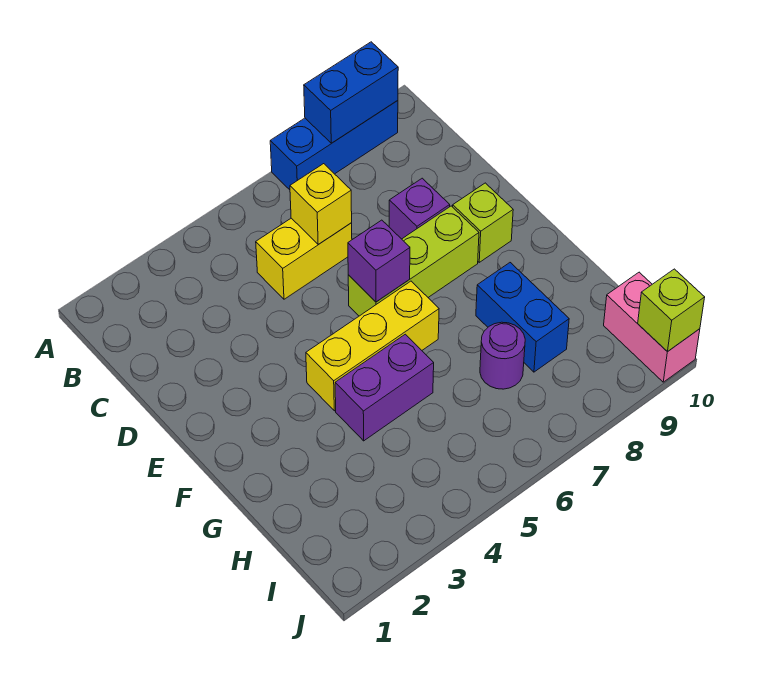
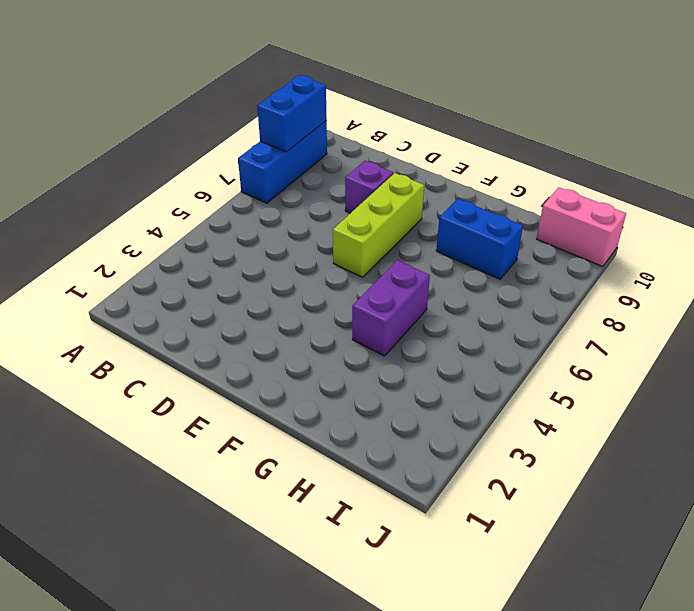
none -> yellow brick C5:C6 level 1
none -> lime brick E9 level 1
none -> yellow brick F4:F6 level 1

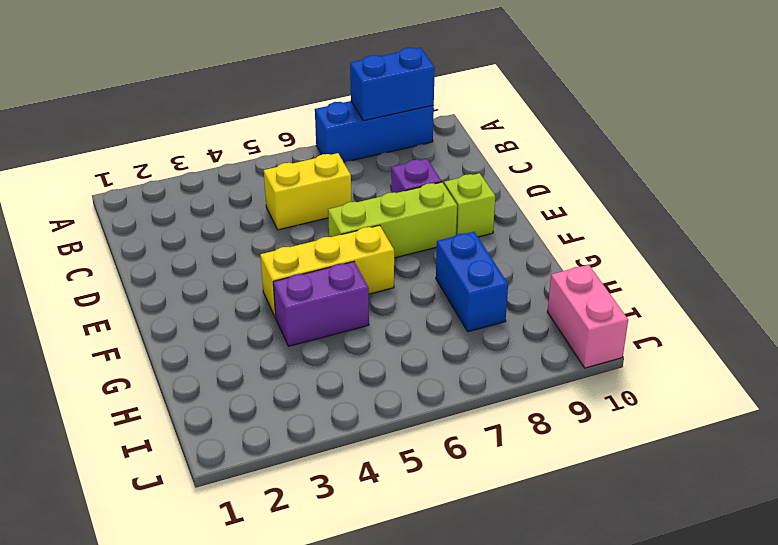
none -> purple round brick H7 level 1
none -> yellow brick C6 level 2
none -> purple brick E6 level 2

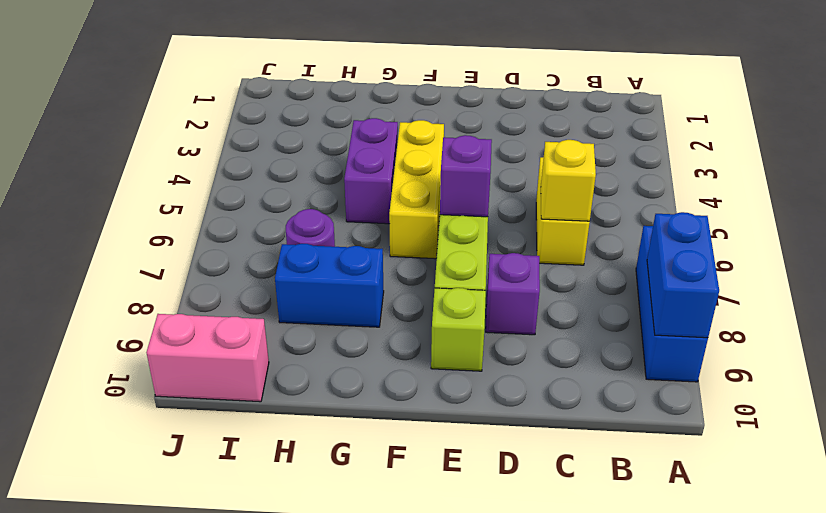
none -> lime brick J10 level 2

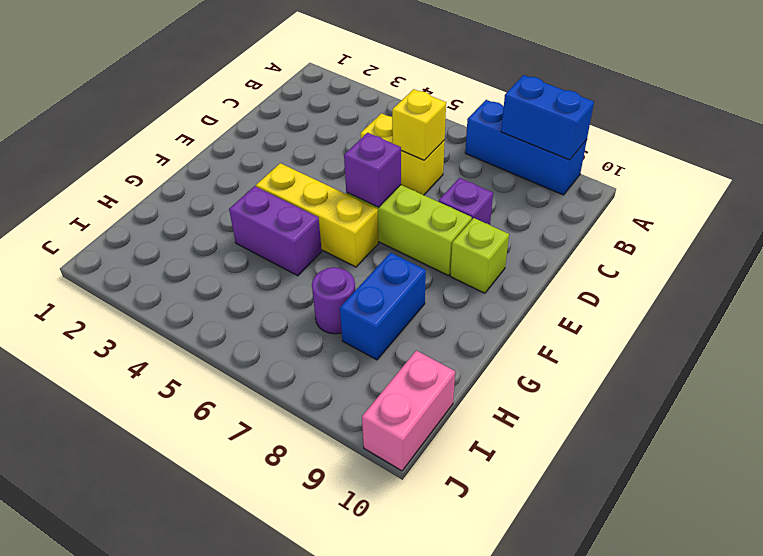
none -> lime brick J10 level 2

